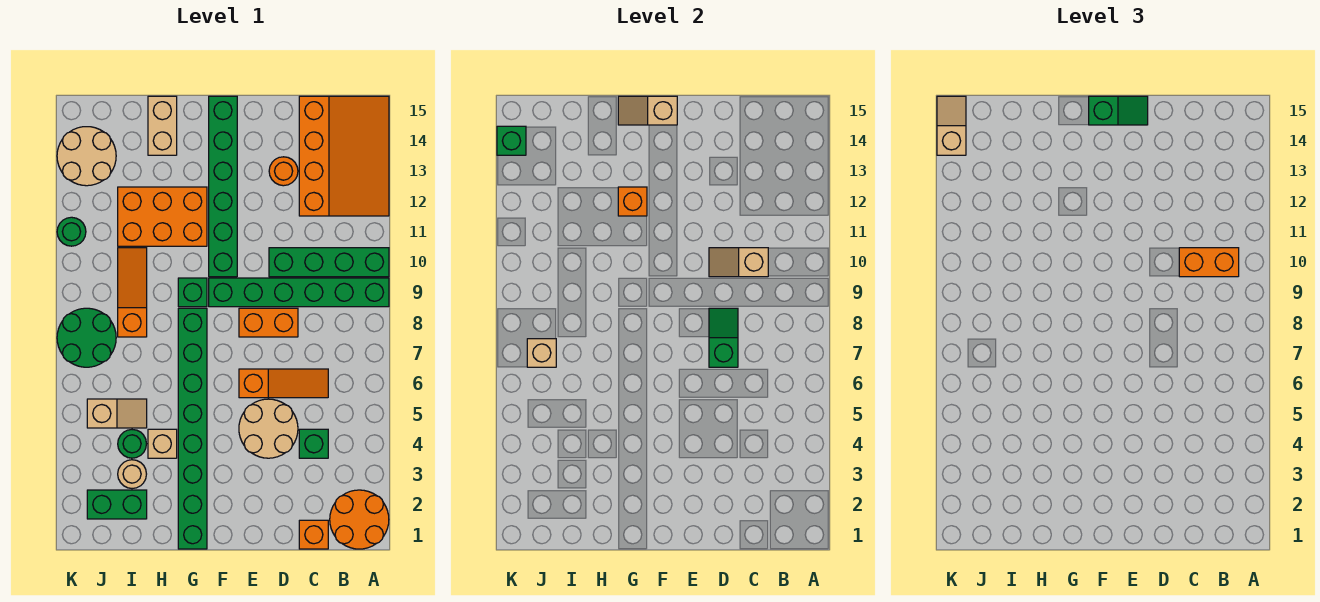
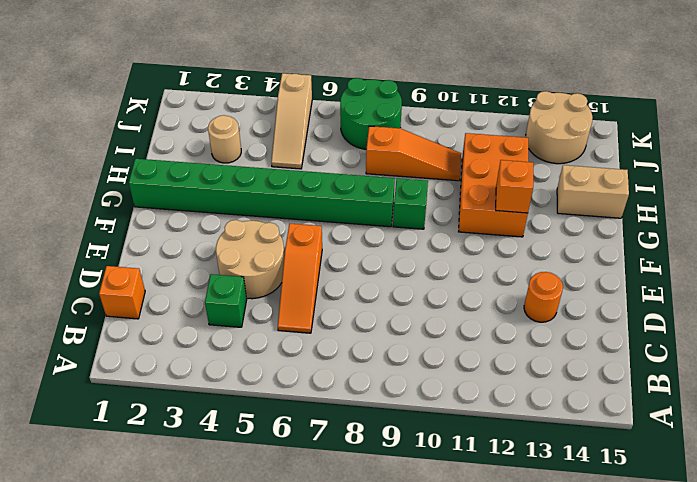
tan slope I5:K5 level 1 top K -> tan slope I5:J5 level 1 top J
none -> orange round brick A1:B2 level 1
none -> green brick A9:F9 level 1
none -> green brick A10:D10 level 1
none -> orange slope A12:C15 level 1 top C

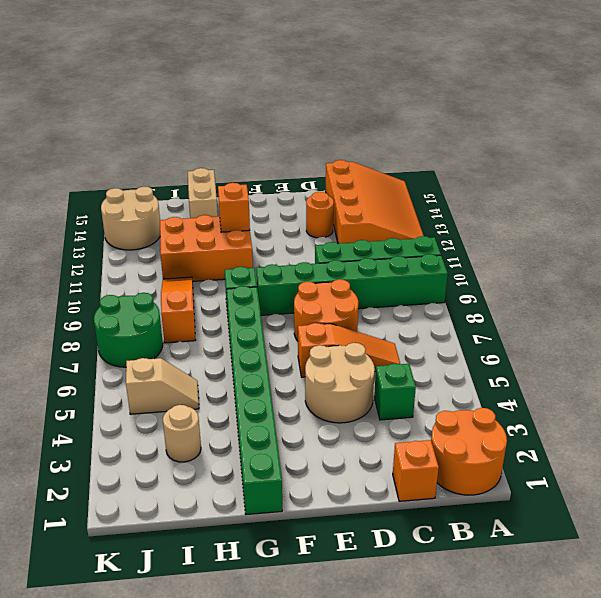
orange round brick D7:E8 level 1 -> orange brick D8:E8 level 1
none -> green brick F10:F15 level 1
none -> tan brick H4 level 1
none -> green brick I2:J2 level 1
none -> green round brick I4 level 1

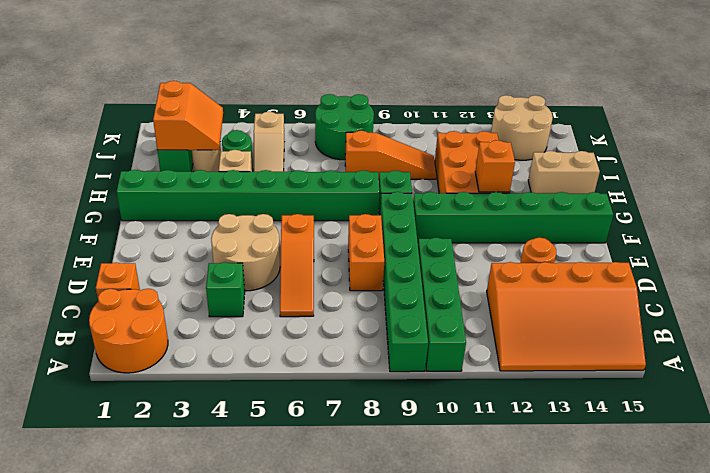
orange slope I2:J3 level 2 top 2 -> none
none -> green round brick K11 level 1
none -> tan slope C10:D10 level 2 top C
none -> green slope D7:D8 level 2 top 7
none -> tan slope F15:G15 level 2 top F

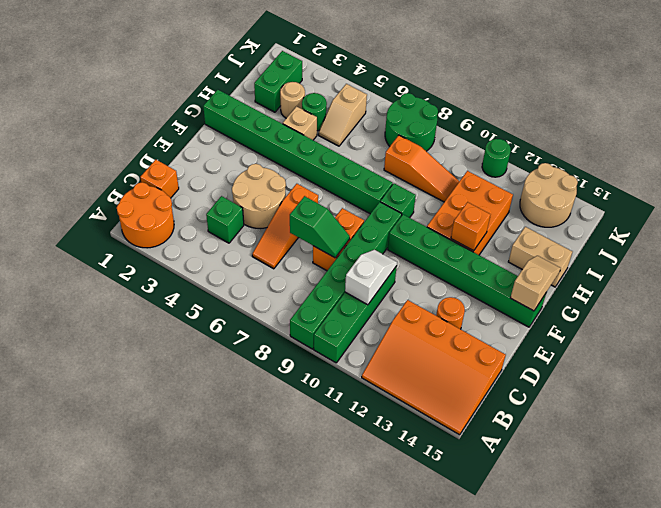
white slope C10:D10 level 2 top C -> tan slope C10:D10 level 2 top C
none -> tan brick J7 level 2
none -> green brick K14 level 2
none -> orange brick B10:C10 level 3
none -> green slope E15:F15 level 3 top F

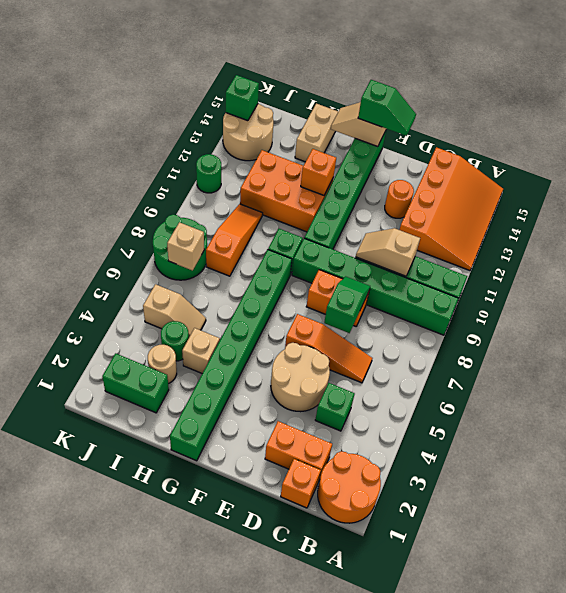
orange brick C2:D2 level 1 -> orange brick B10:C10 level 3
none -> tan slope K14:K15 level 3 top 14

